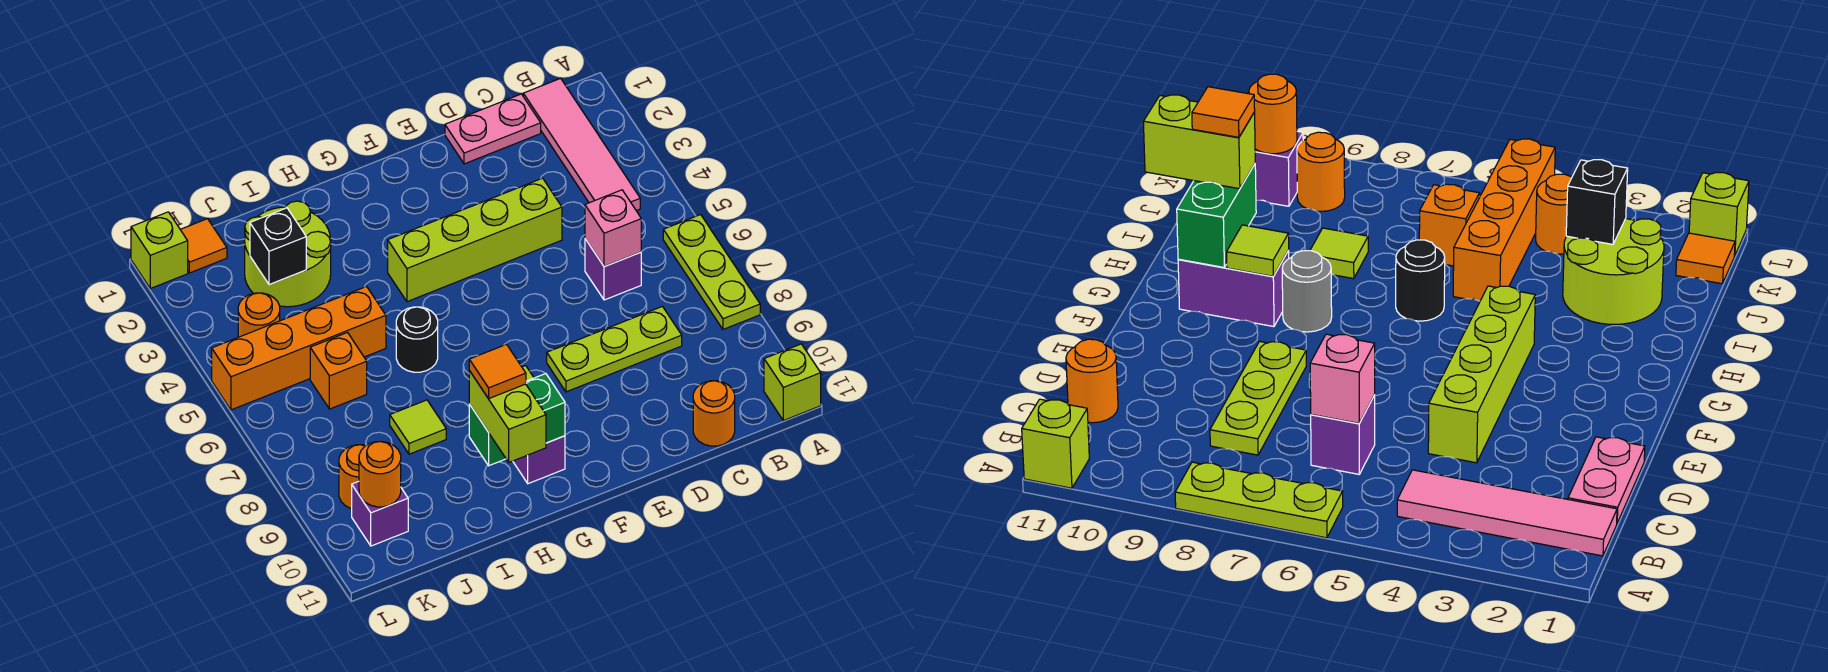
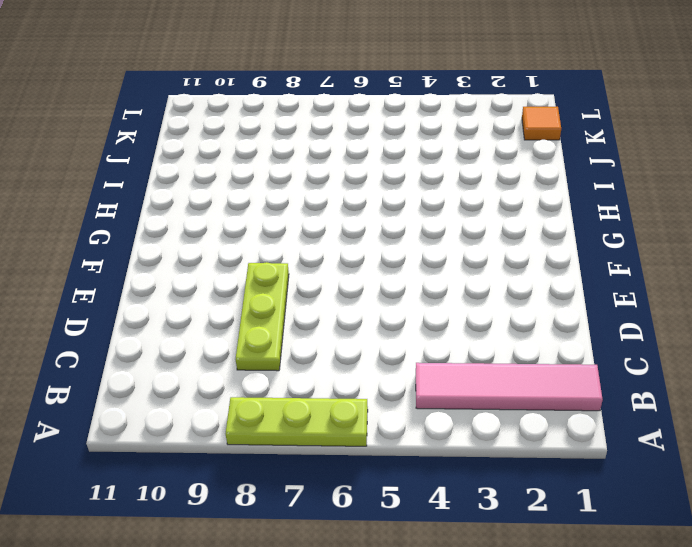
none -> lime brick A11 level 1
none -> pink plate C1:D1 level 1
none -> purple brick C6 level 1

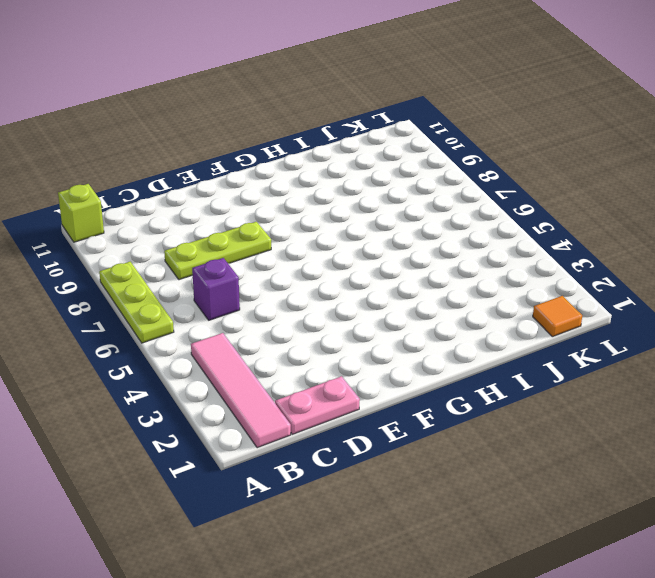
none -> orange round brick C11 level 1
none -> lime brick D4:G4 level 1
none -> grey round brick G8 level 1

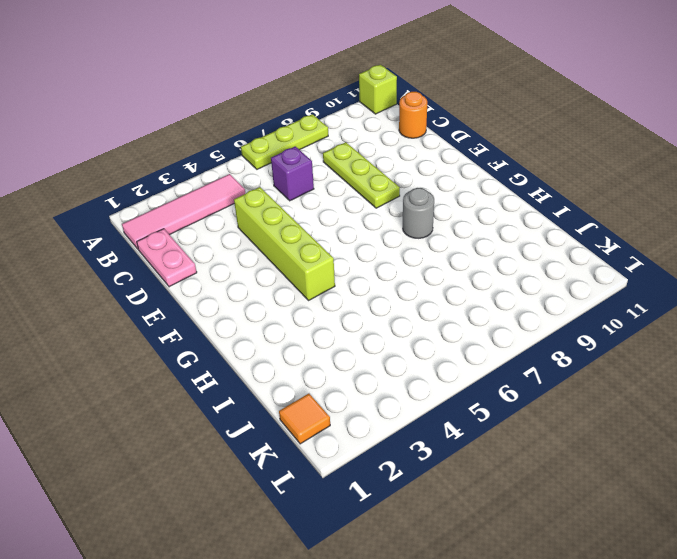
none -> purple brick G9:G10 level 1
none -> black round brick H6 level 1
none -> lime round brick I2:J3 level 1

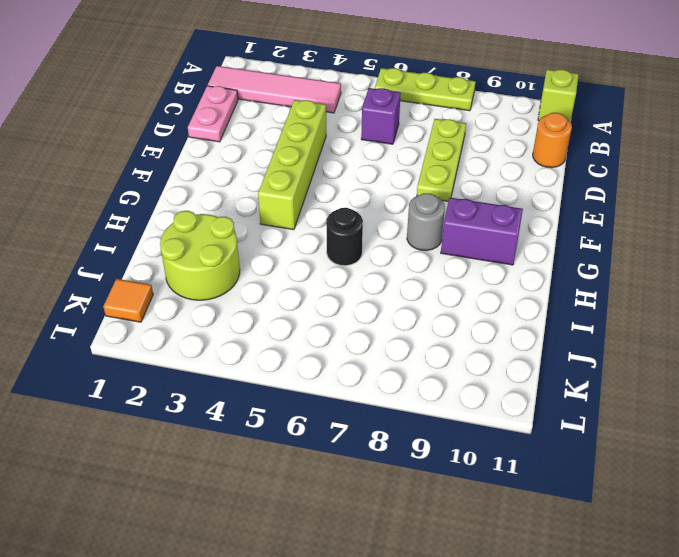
none -> orange brick I5:L5 level 1
none -> lime tile I8 level 1
none -> orange brick J6 level 1

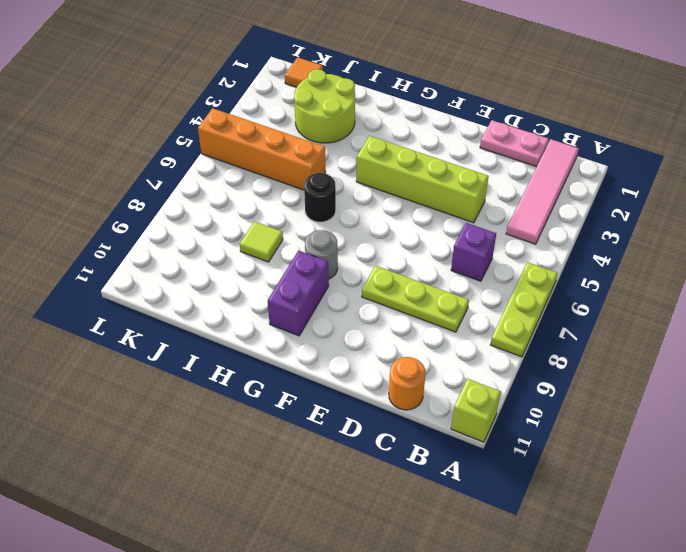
none -> orange brick J6 level 1
none -> orange round brick K4 level 1
none -> orange round brick K9 level 1

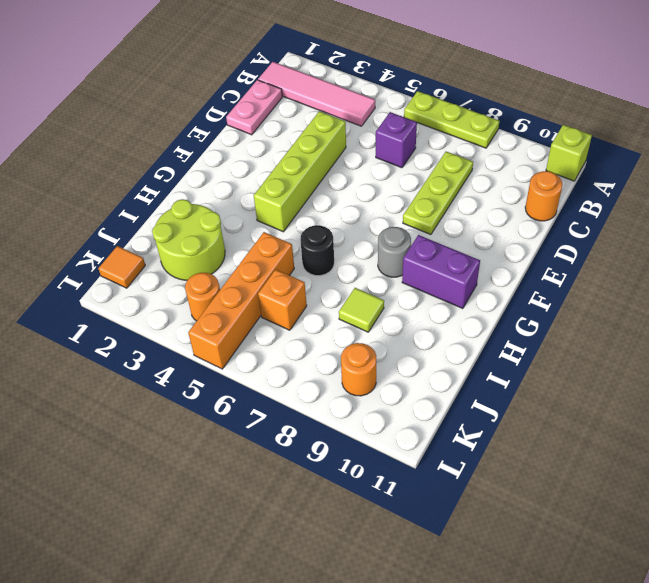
none -> purple brick K10 level 1
none -> lime brick L1 level 1
none -> pink brick C6 level 2

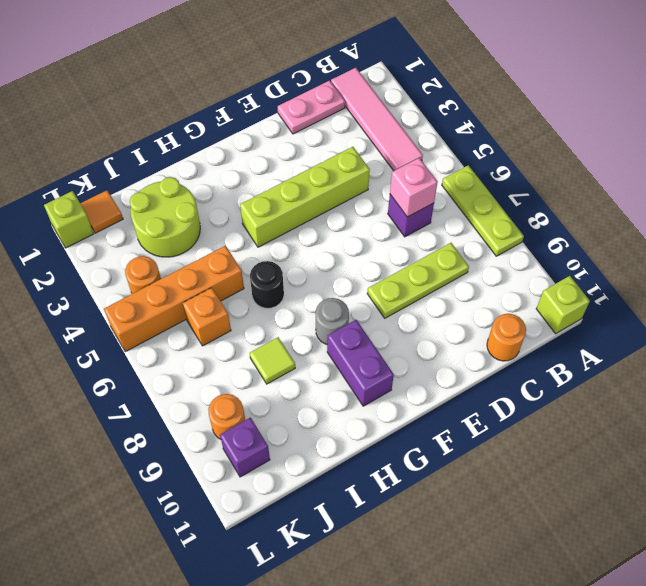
none -> lime tile G9 level 2
none -> green brick G10:H10 level 2
none -> black brick J3 level 2

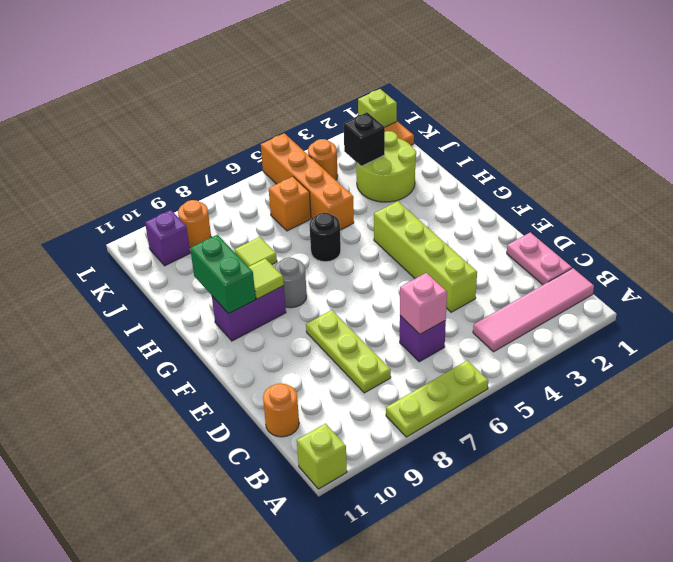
none -> orange round brick K10 level 2
none -> lime brick H10:H11 level 3
none -> orange tile H10 level 4

